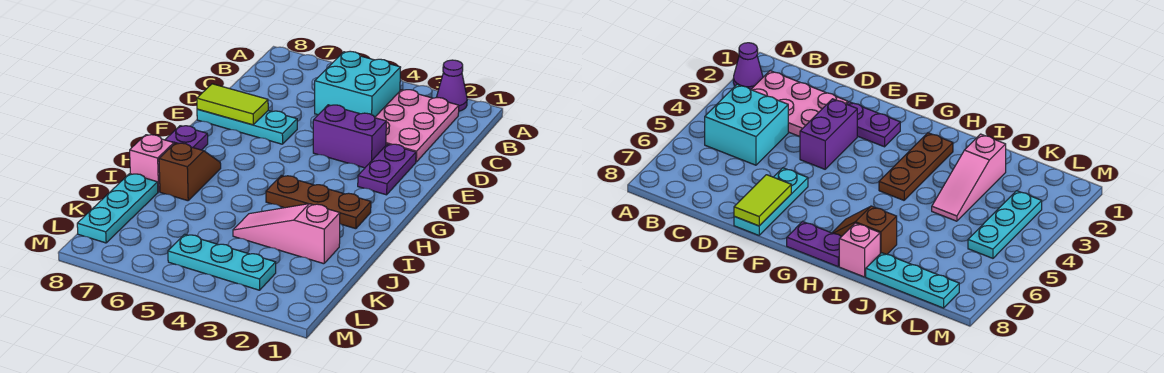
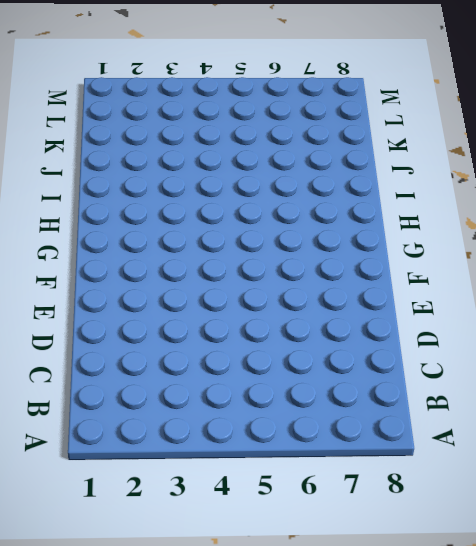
none -> purple cone A2 level 1
none -> pink plate B2:D3 level 1
none -> cyan brick B4:C5 level 1

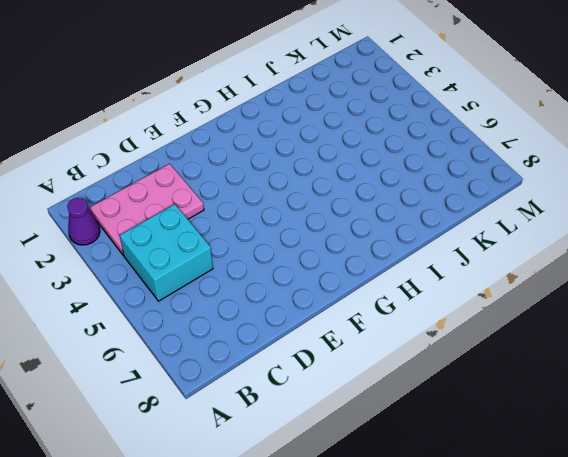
none -> purple plate E2:F2 level 1
none -> purple brick E3:E4 level 1
none -> cyan plate E6:E8 level 1

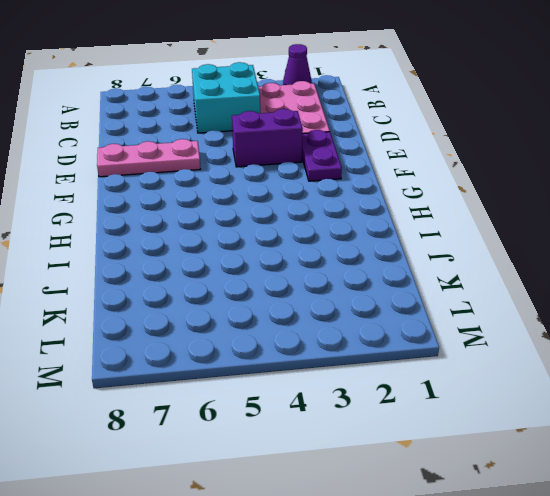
pink plate E6:E8 level 1 -> cyan plate E6:E8 level 1
none -> purple plate G8:H8 level 1
none -> brown plate H2:H4 level 1
none -> brown slope H7:I7 level 1 top I

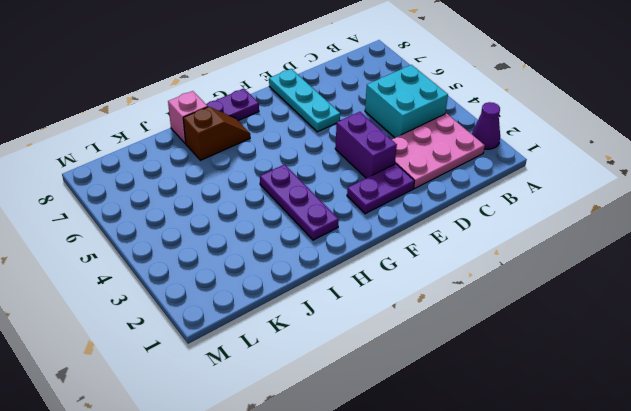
purple plate H2:H4 level 1 -> brown plate H2:H4 level 1
none -> pink slope J2:J4 level 1 top 2
none -> cyan plate J8:L8 level 1
none -> cyan plate L3:L5 level 1

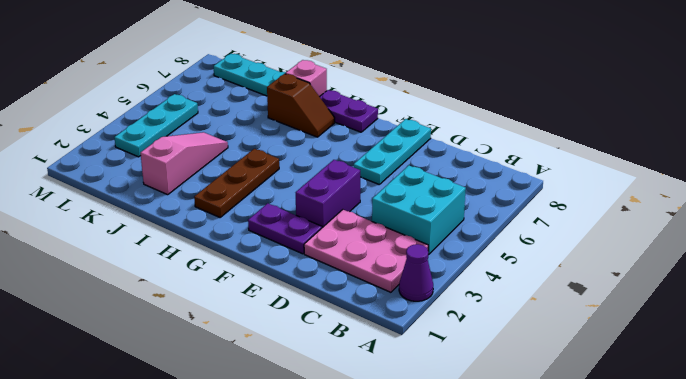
none -> lime tile E7:E8 level 2

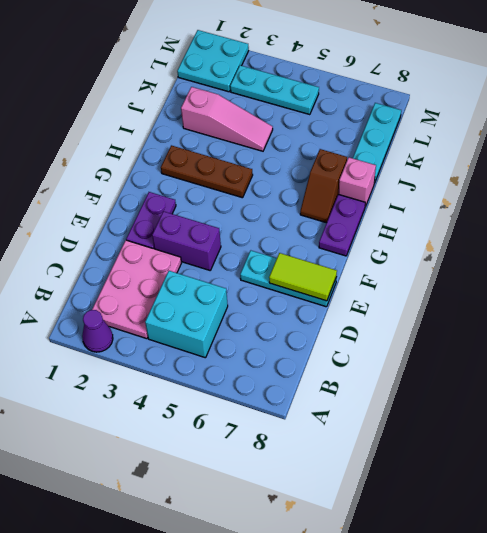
cyan plate L1:M2 level 1 -> none

